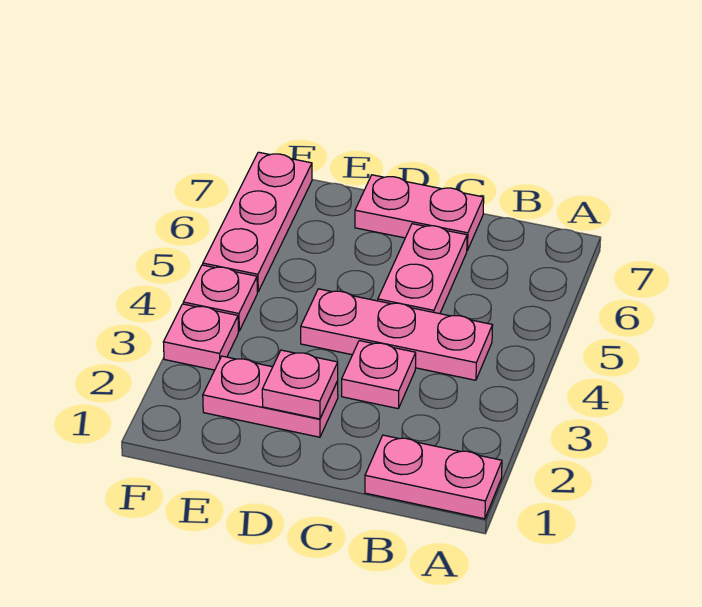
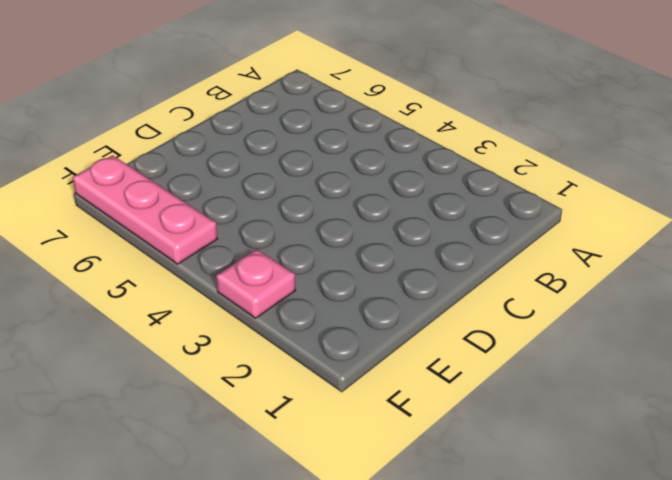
none -> pink plate A1:B1 level 1
none -> pink plate B4:D4 level 1

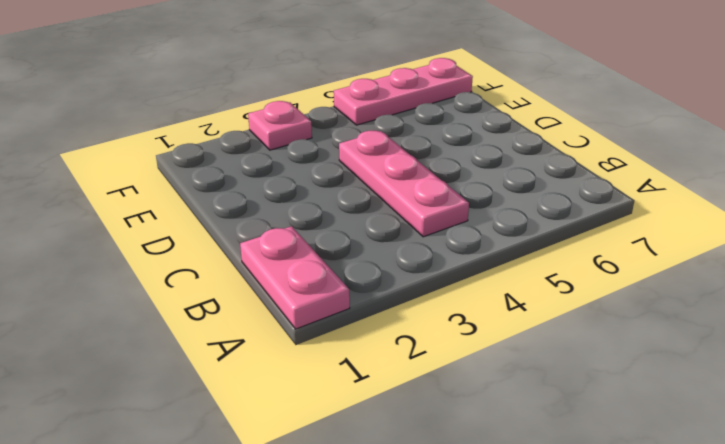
none -> pink plate C3 level 1
none -> pink plate C5:C6 level 1

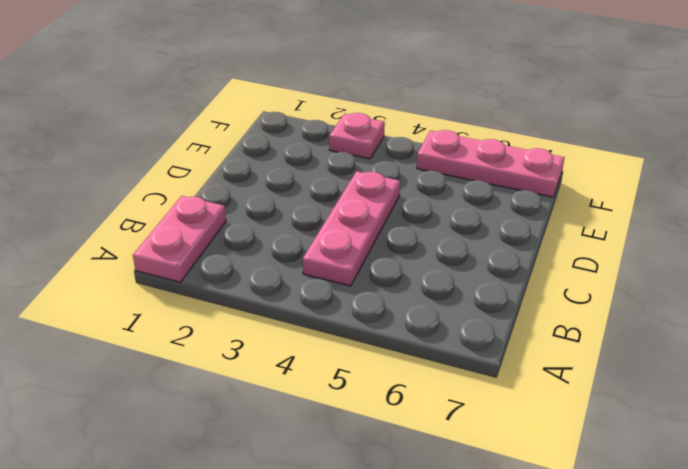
none -> pink plate C3 level 1
none -> pink plate C5:C6 level 1

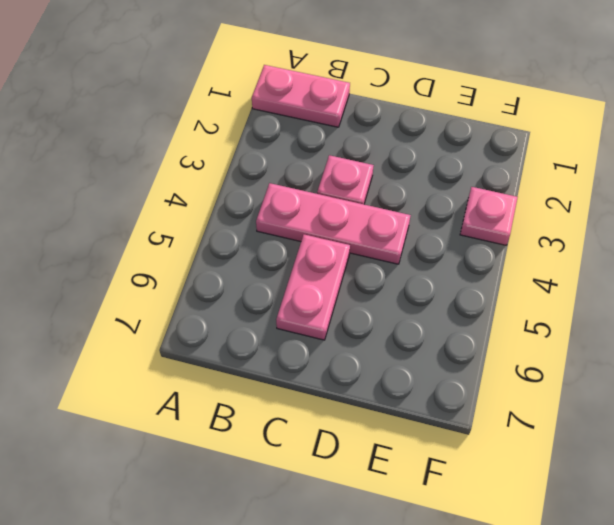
none -> pink plate C7:D7 level 1
none -> pink plate D2:E2 level 1

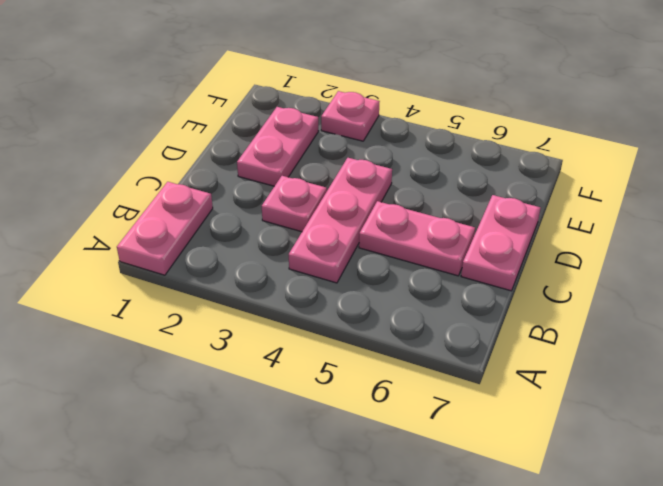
none -> pink plate F4 level 1
none -> pink plate F5:F7 level 1

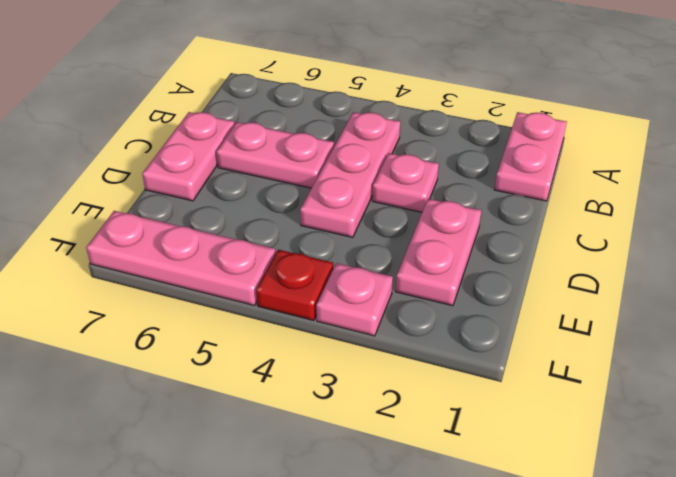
red plate F4 level 1 -> pink plate F4 level 1
none -> pink plate D2 level 2

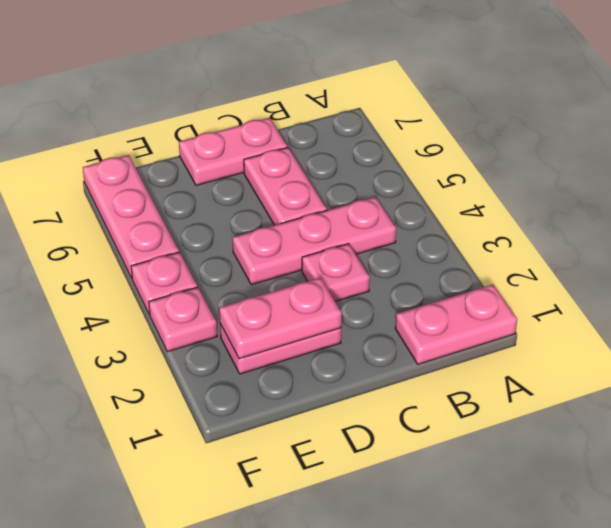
pink plate D2:E2 level 2 -> pink plate D2 level 2

